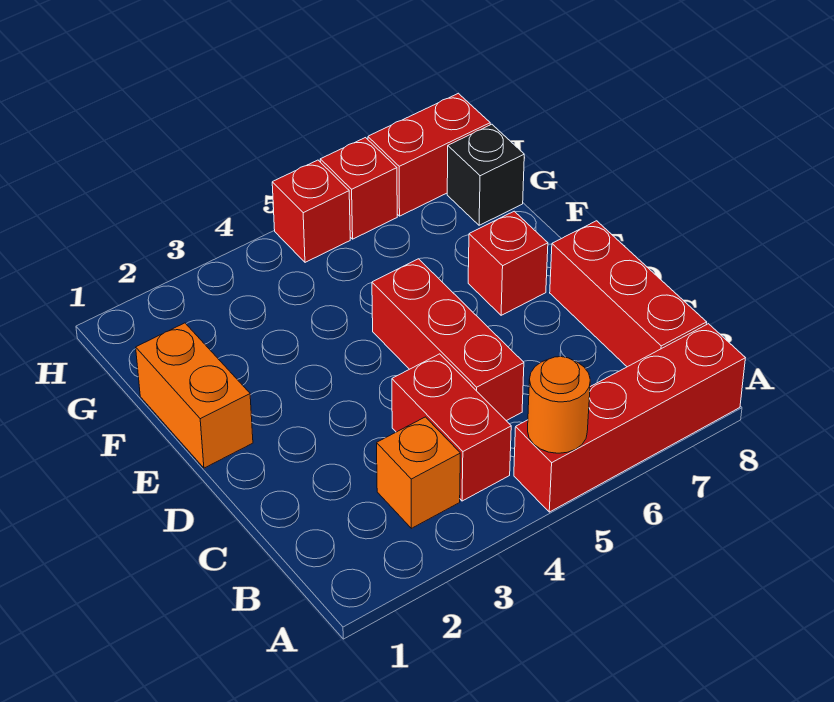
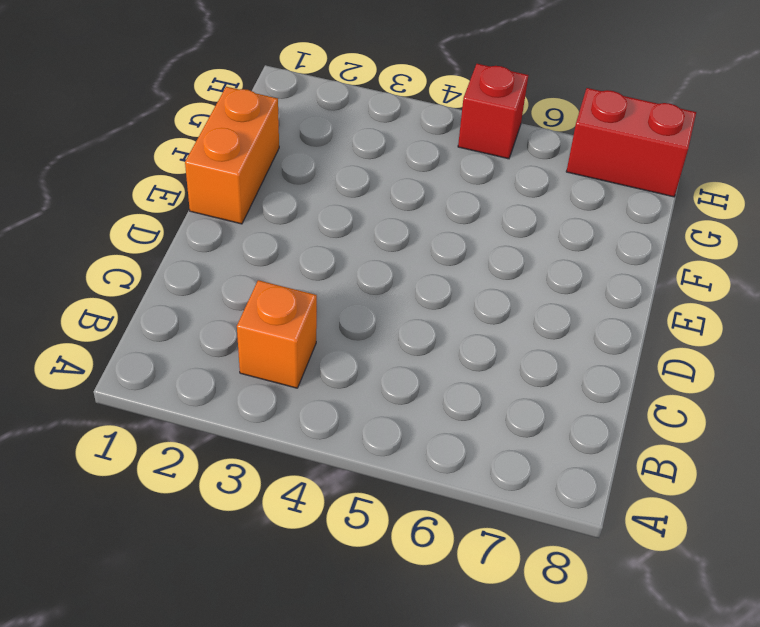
none -> red brick A5:A8 level 1
none -> red brick B4:C4 level 1
none -> red brick B8:D8 level 1

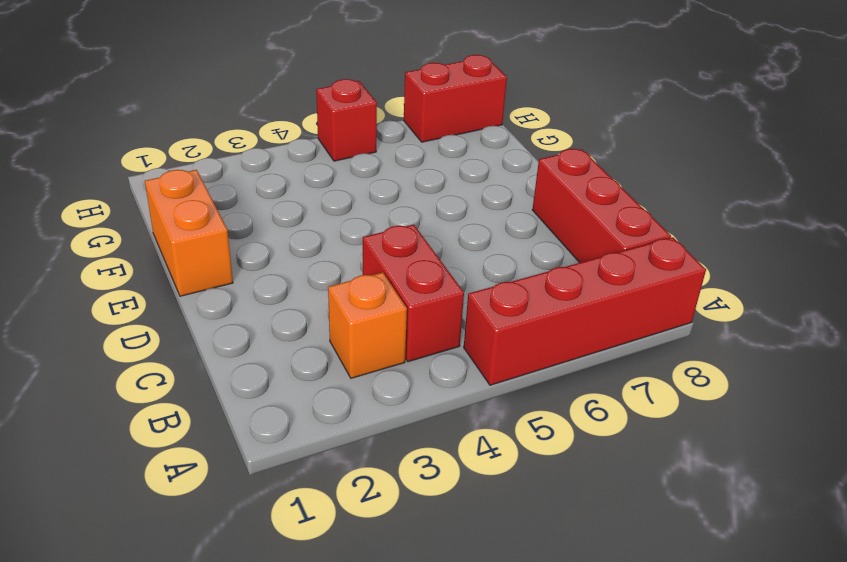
none -> red brick C5:E5 level 1
none -> red brick E7 level 1
none -> black brick G8 level 1

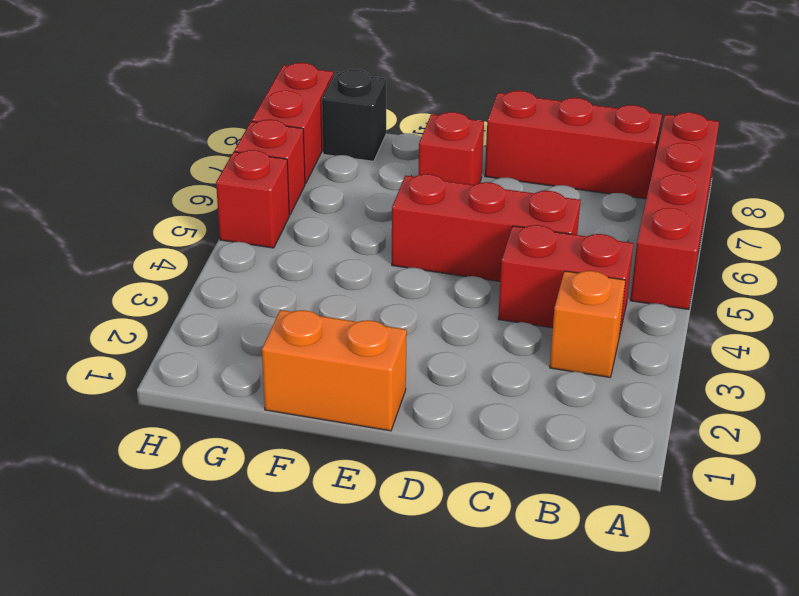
none -> orange round brick A5 level 2

